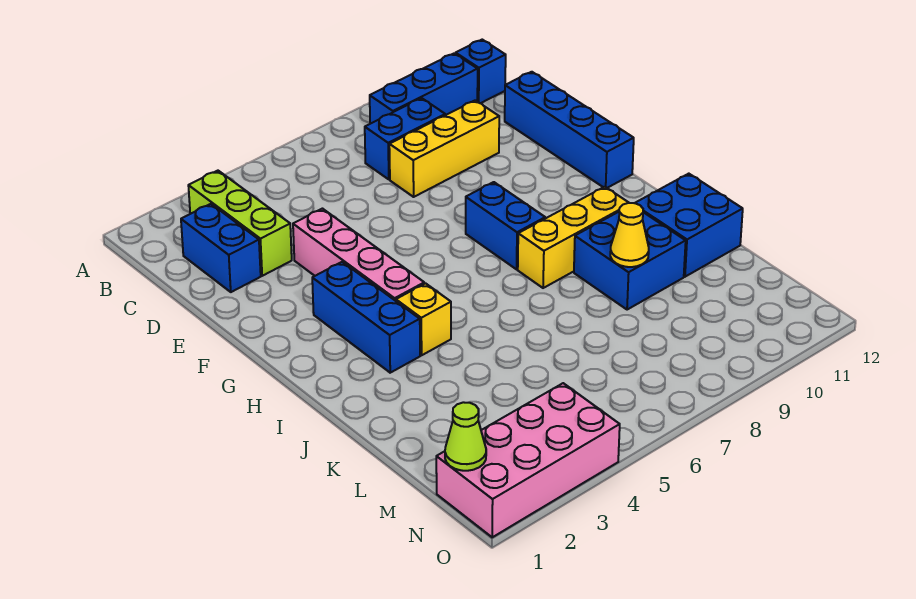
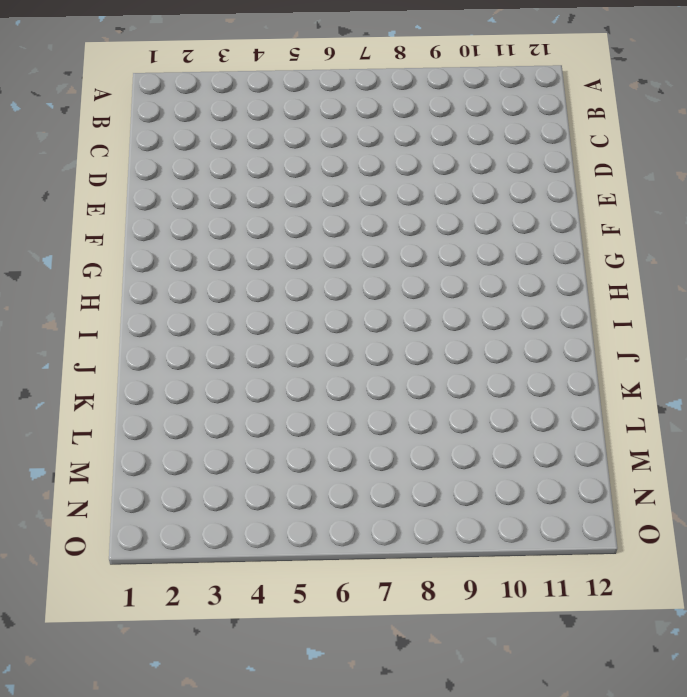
none -> lime brick B3:D3 level 1
none -> blue brick B9:B11 level 1
none -> blue brick B12 level 1

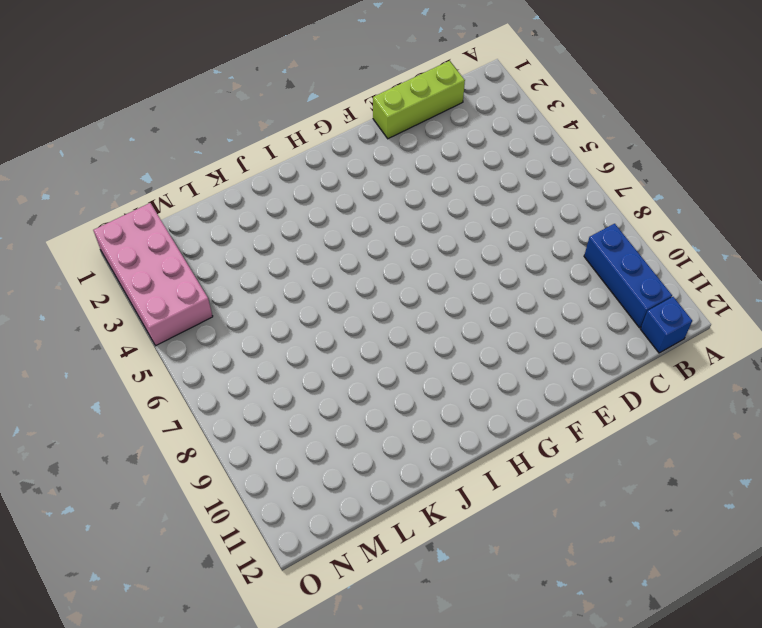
lime brick C1:E1 level 1 -> lime brick B3:D3 level 1
none -> blue brick C2:D2 level 1
none -> blue brick C8:C9 level 1
none -> yellow brick D8:D10 level 1

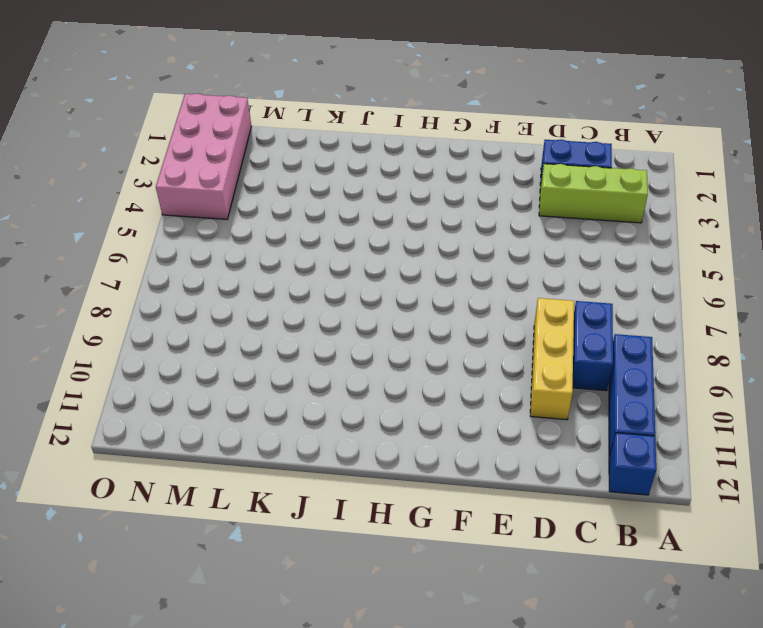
none -> blue brick D12:G12 level 1
none -> pink brick E4:H4 level 1
none -> blue brick G3:I3 level 1

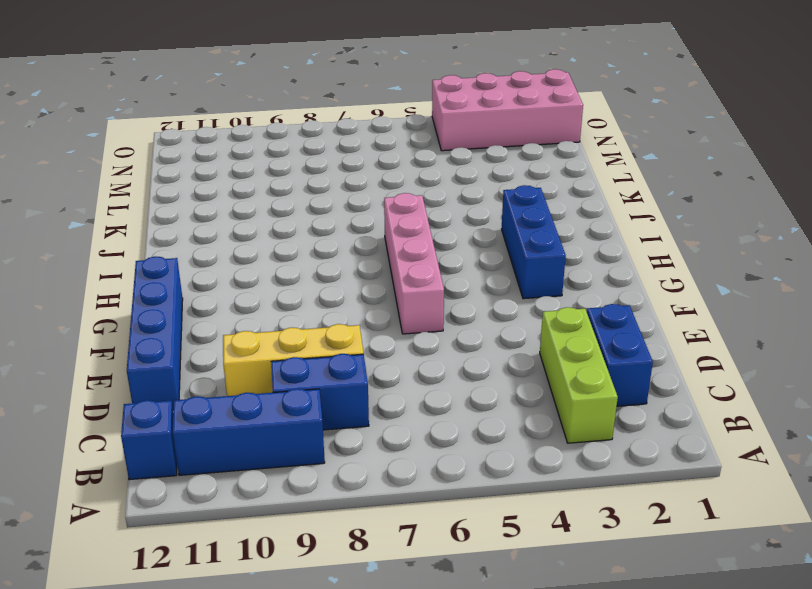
pink brick F6:I6 level 1 -> pink brick E4:H4 level 1
none -> blue brick G8:H8 level 1
none -> yellow brick I4 level 1
none -> yellow brick I8:I10 level 1

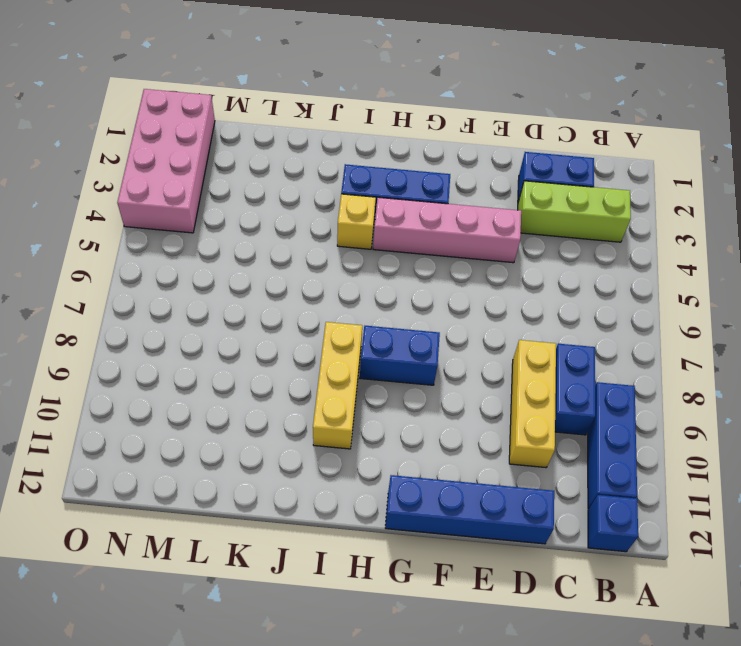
none -> blue brick J9:K10 level 1
none -> blue brick J11:K12 level 1
none -> yellow cone K9 level 2

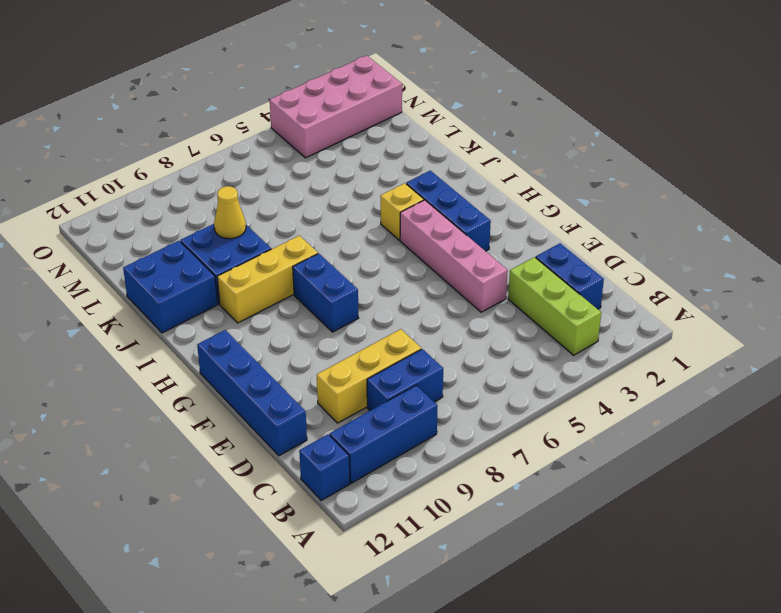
none -> lime cone N1 level 2

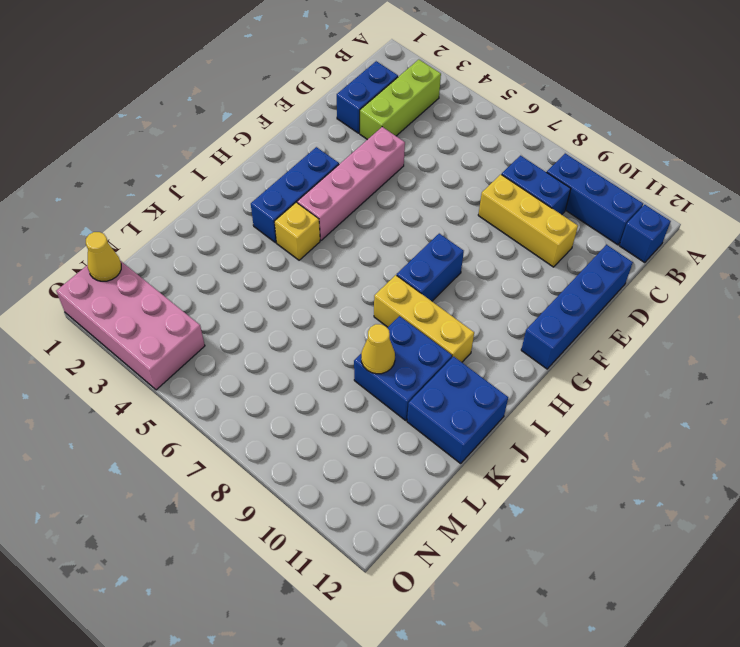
yellow cone N1 level 2 -> lime cone N1 level 2

